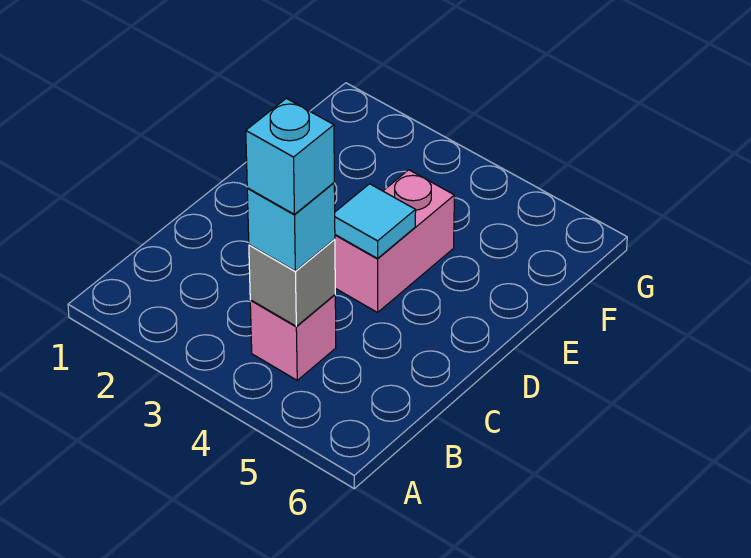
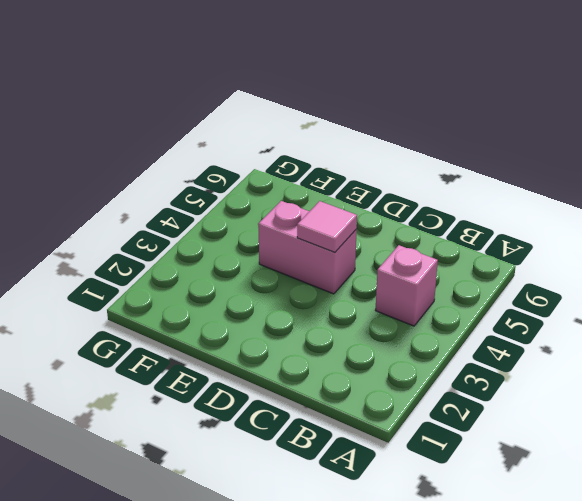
pink tile D4 level 2 -> cyan tile D4 level 2
none -> grey brick B4 level 2
none -> cyan brick B4 level 3

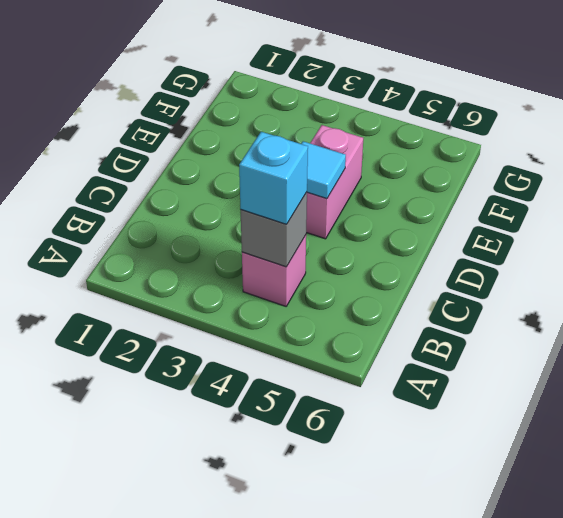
none -> cyan brick B4 level 4

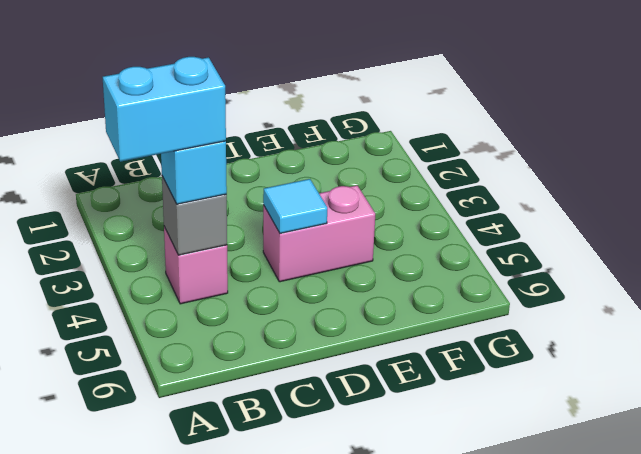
cyan brick A4:B4 level 4 -> cyan brick B4 level 4

